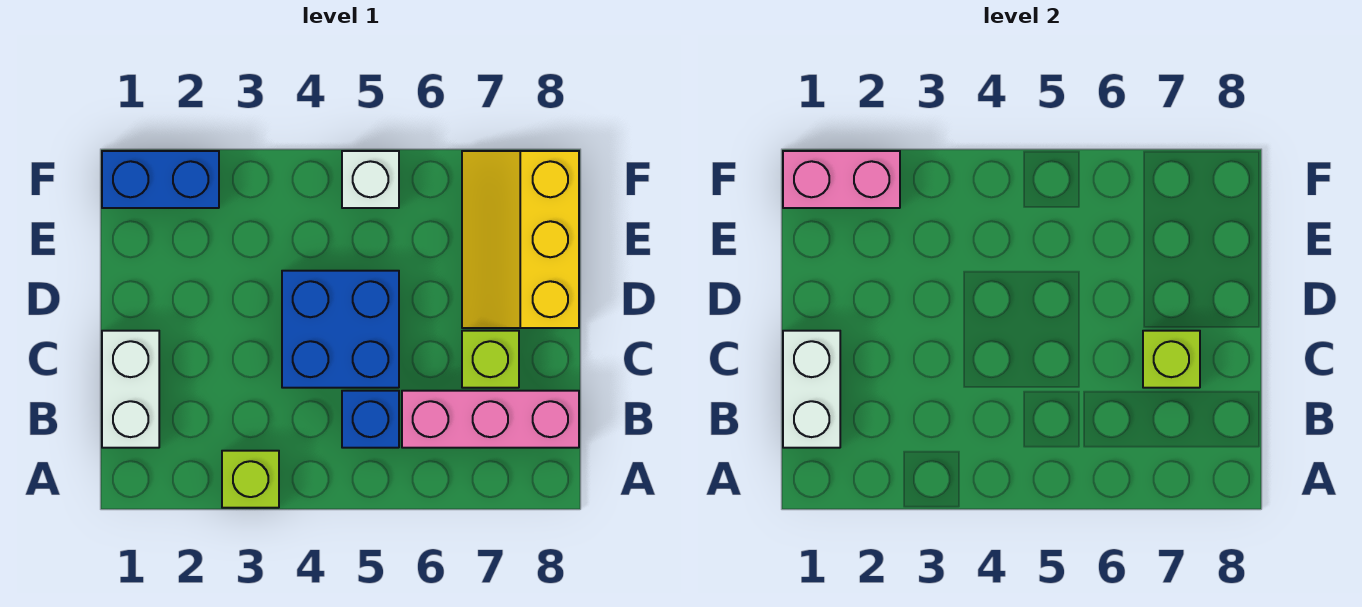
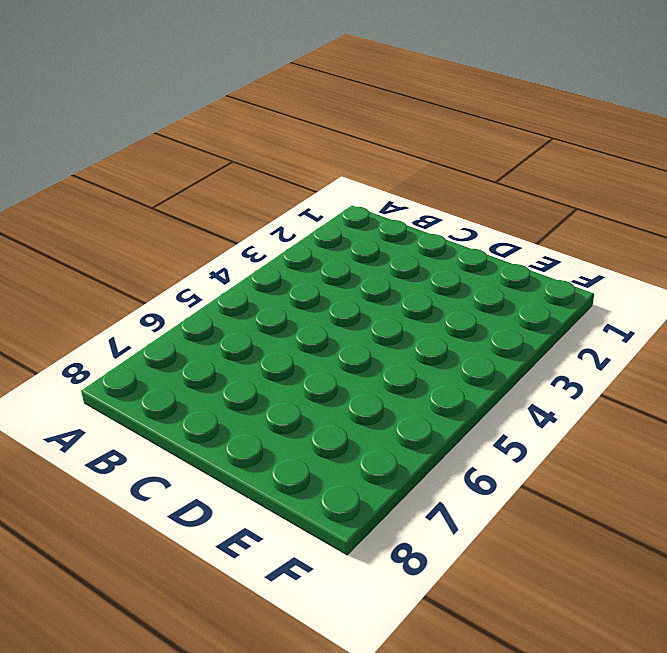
none -> lime brick A3 level 1
none -> white brick B1:C1 level 1
none -> blue brick B5 level 1

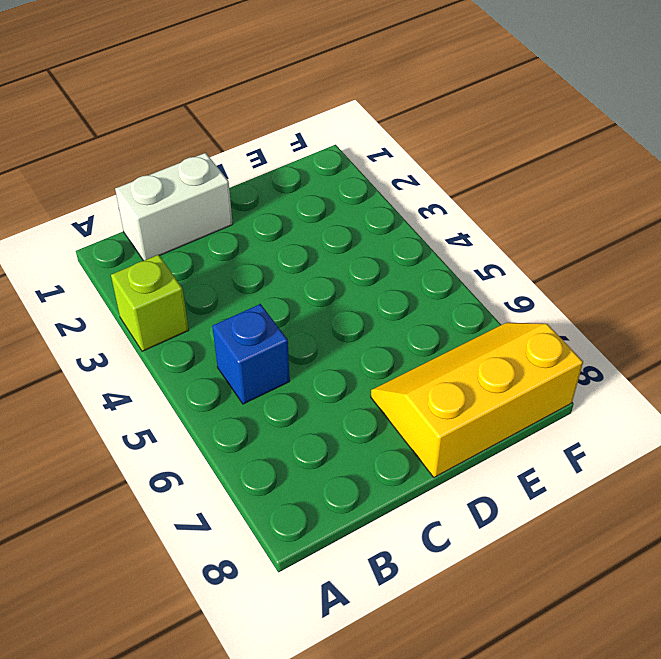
none -> pink brick B6:B8 level 1
none -> blue brick C4:D5 level 1
none -> lime brick C7 level 1

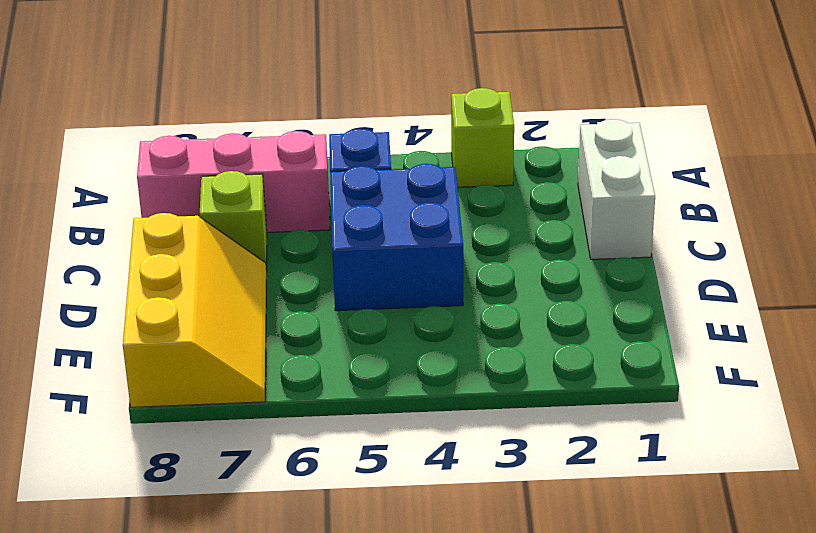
none -> blue brick F1:F2 level 1
none -> white brick F5 level 1
none -> white brick B1:C1 level 2

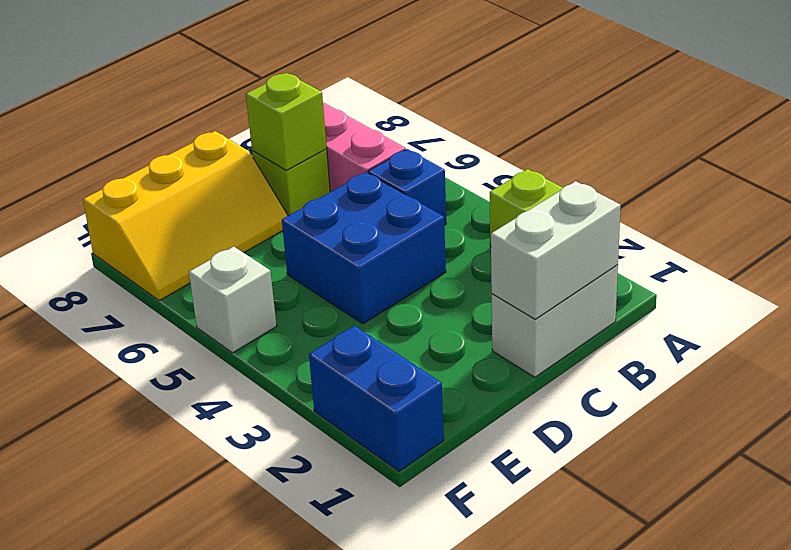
none -> pink brick F1:F2 level 2

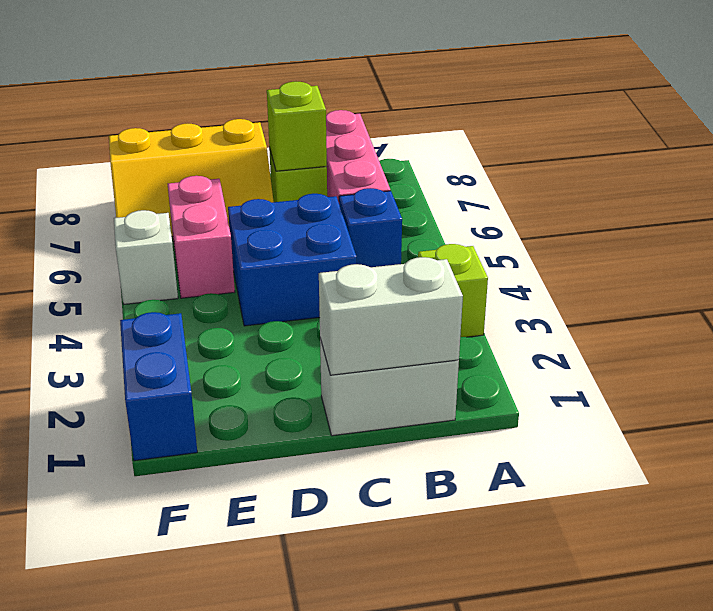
pink brick E5:E6 level 1 -> pink brick F1:F2 level 2

